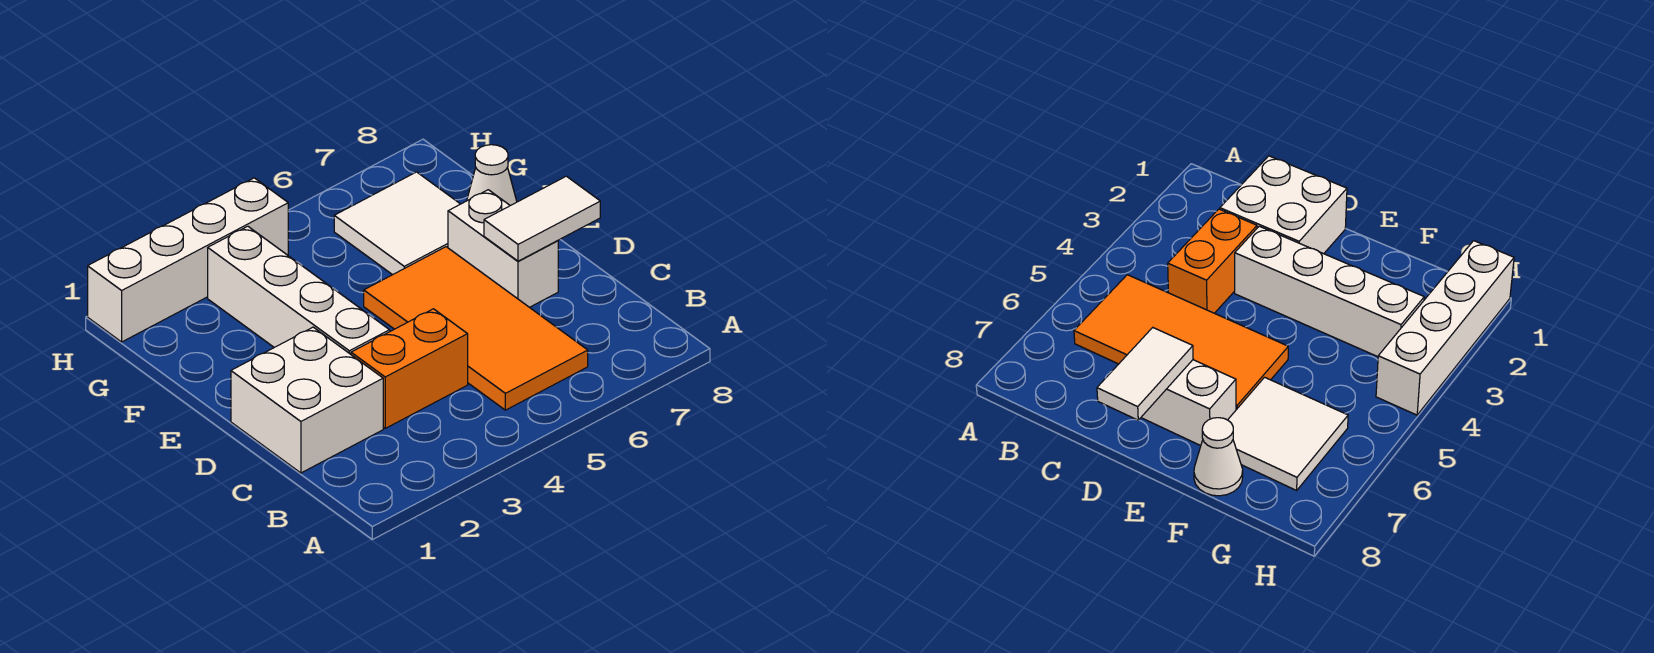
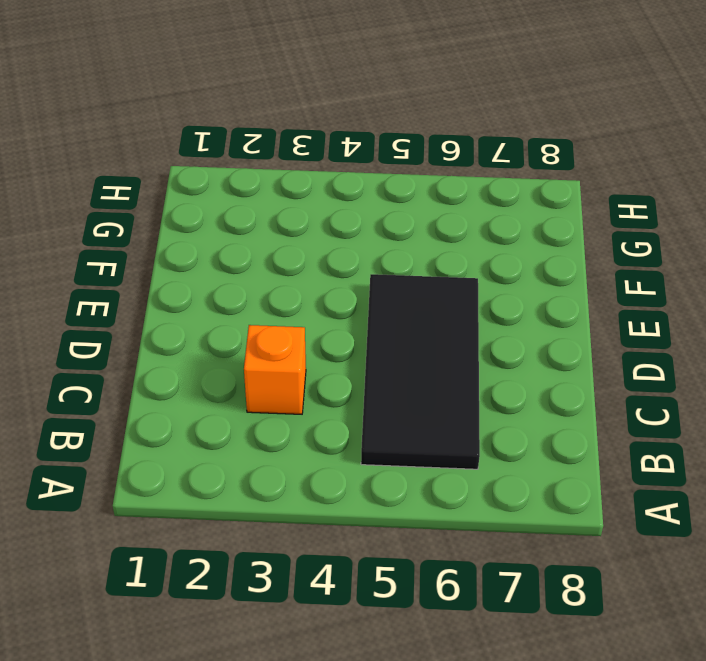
black tile B5:E6 level 1 -> orange tile B5:E6 level 1
orange brick C3 level 1 -> orange brick C3:C4 level 1
none -> white brick C1:D2 level 1
none -> white brick D3:G3 level 1

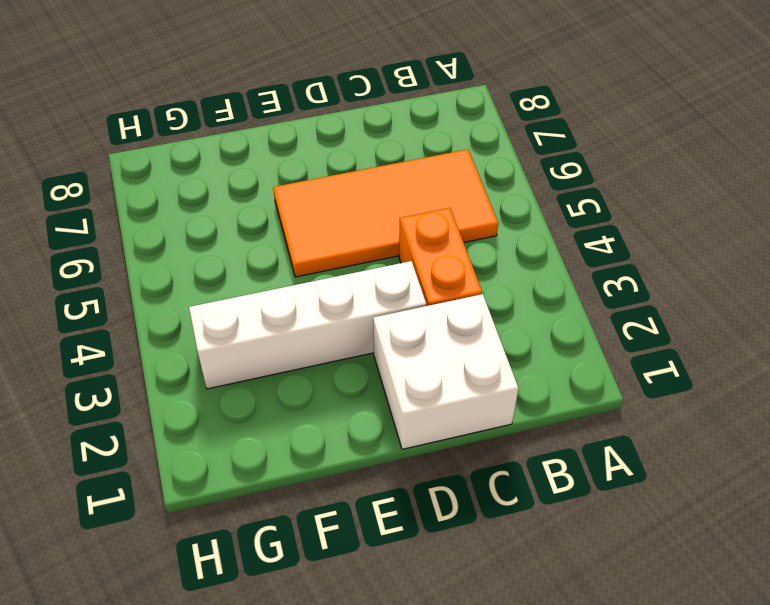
none -> white brick D7:E7 level 1
none -> white tile F6:G7 level 1

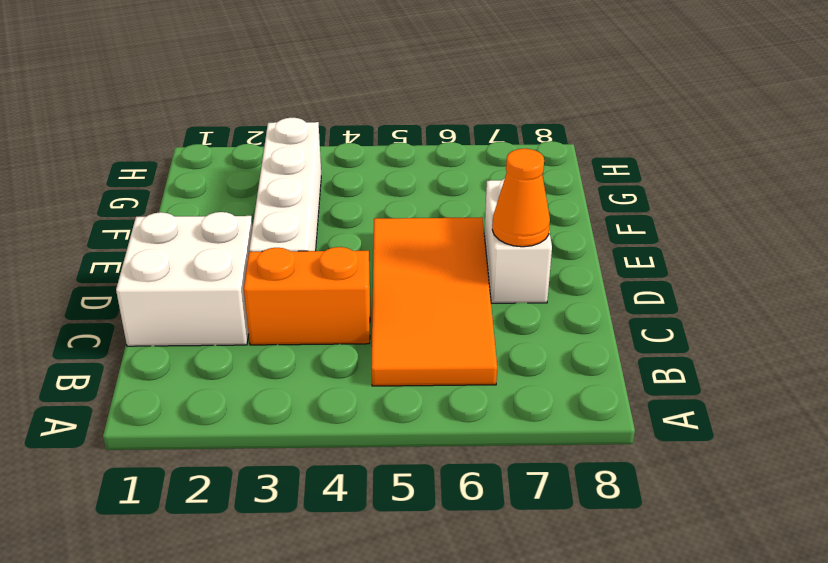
orange cone D7 level 2 -> white tile D7:D8 level 2
none -> white tile F6:G7 level 1
none -> white cone F8 level 1

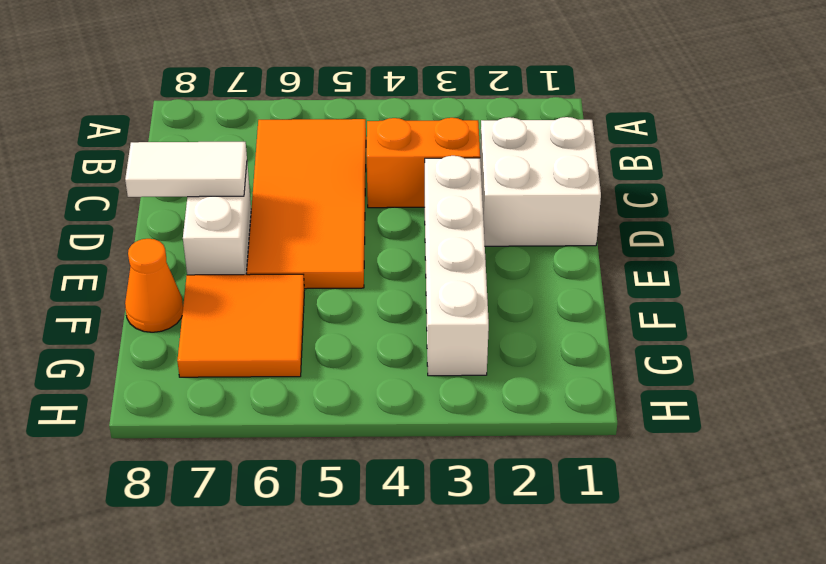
orange tile F6:G7 level 1 -> white tile F6:G7 level 1
orange cone F8 level 1 -> white cone F8 level 1
none -> white brick H1:H4 level 1

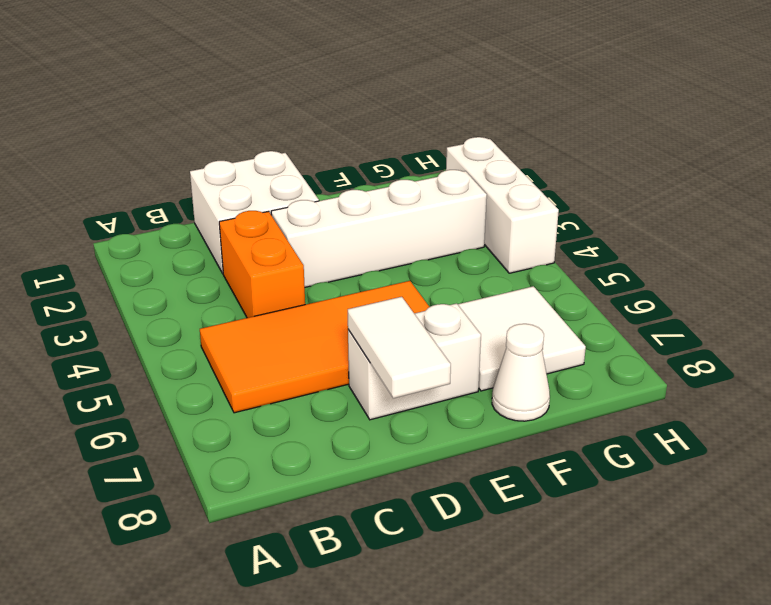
white brick H2:H4 level 1 -> white brick H1:H4 level 1

